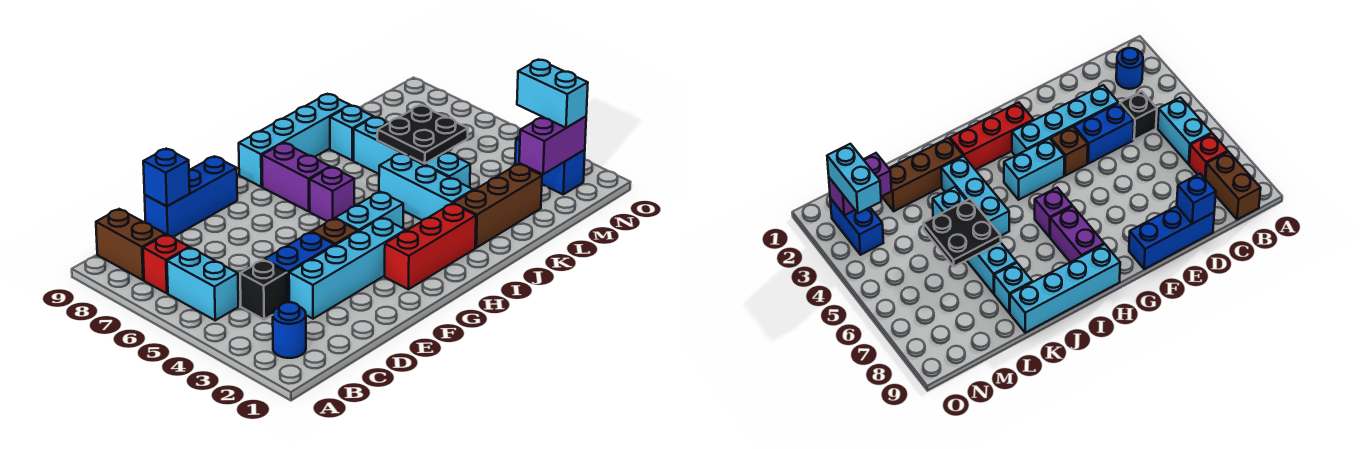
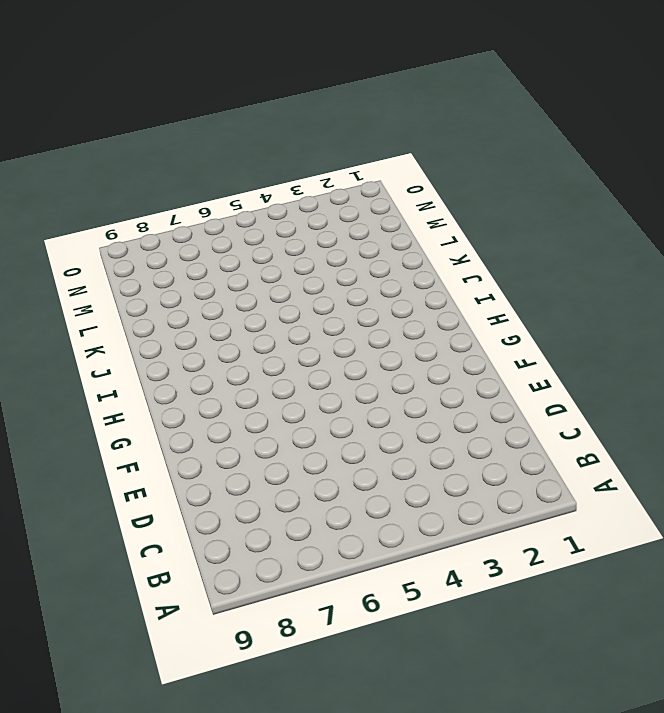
none -> blue round brick B2 level 1
none -> cyan brick B5:B6 level 1
none -> red brick B7 level 1

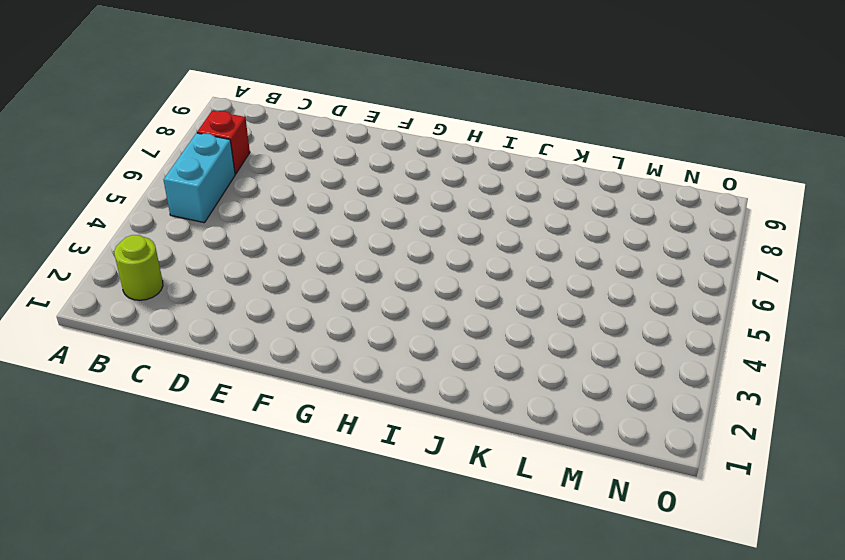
lime round brick B2 level 1 -> blue round brick B2 level 1
none -> brown brick B8:B9 level 1
none -> black brick C4 level 1
none -> cyan brick D3:G3 level 1

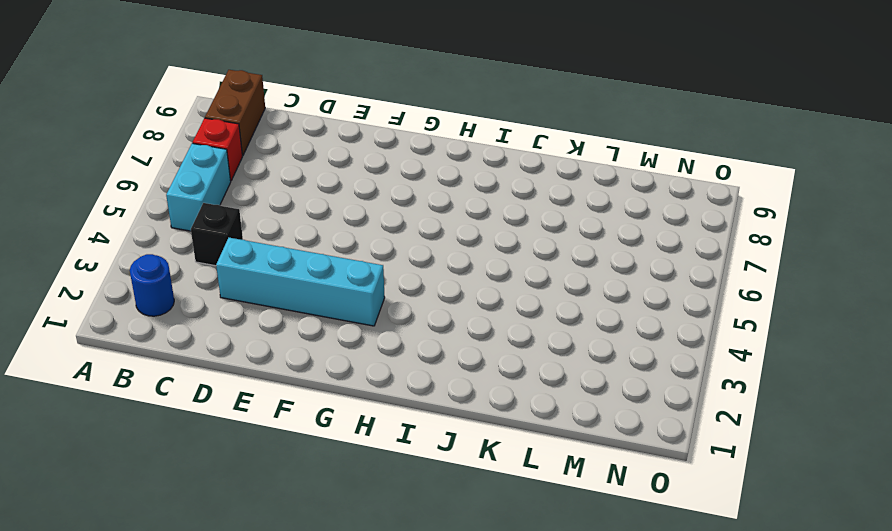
none -> blue brick D4:E4 level 1
none -> blue brick D9:F9 level 1
none -> brown brick F4 level 1

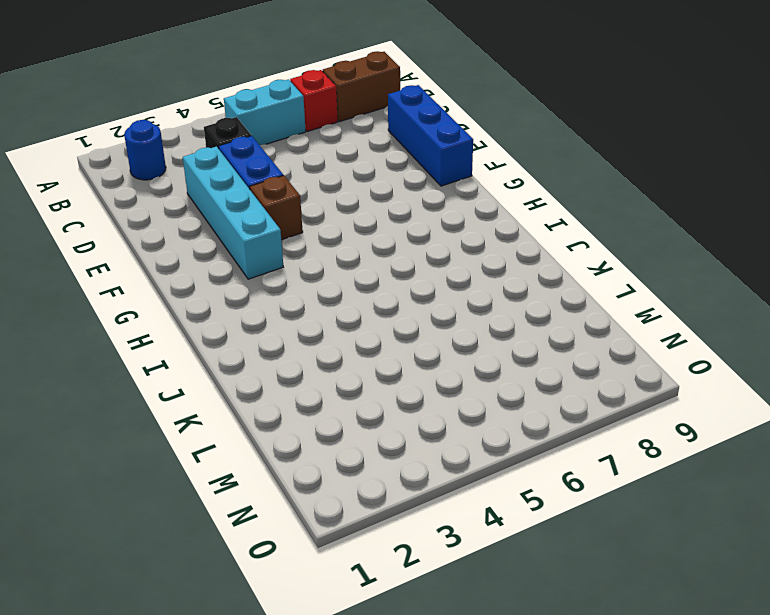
none -> red brick G2:I2 level 1
none -> cyan brick G4:H4 level 1
none -> purple brick H6 level 1

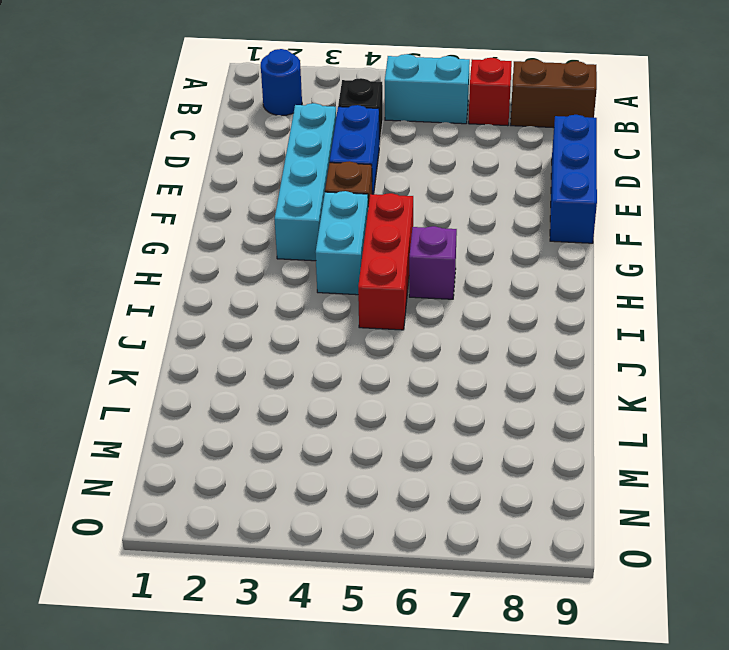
red brick G5:I5 level 1 -> red brick G2:I2 level 1
none -> purple brick H7:H8 level 1
none -> cyan brick H9:K9 level 1
none -> brown brick J2:L2 level 1

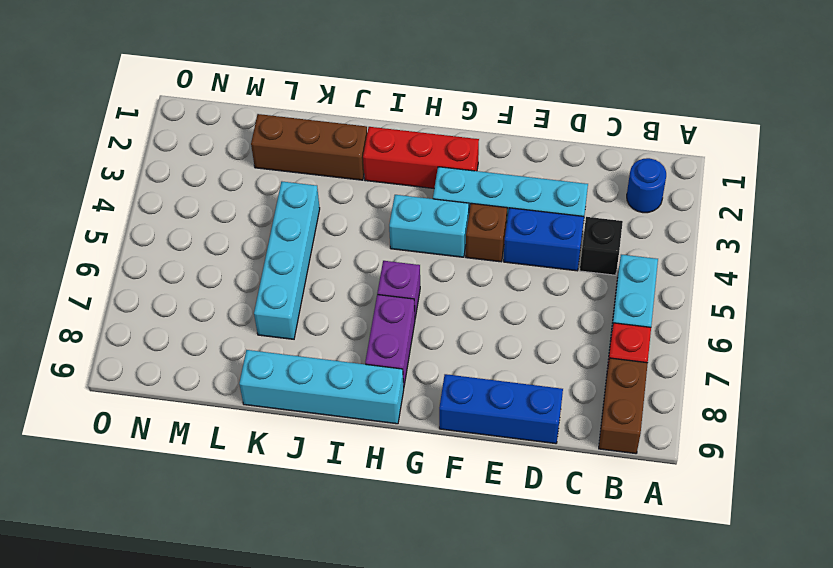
none -> cyan brick J3:J5 level 1
none -> cyan brick K8 level 1
none -> blue brick N2:N3 level 1

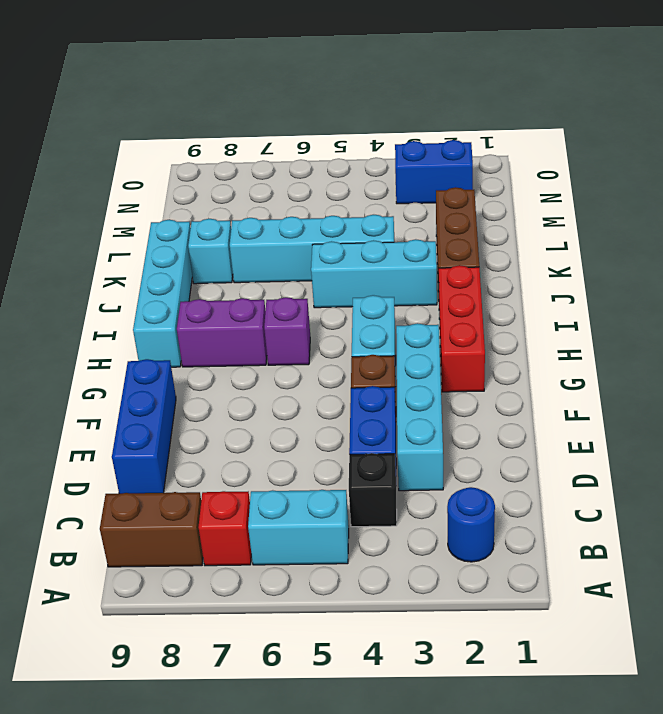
none -> blue brick D9 level 2
none -> black plate K5:L6 level 2
none -> purple brick M2:N2 level 2

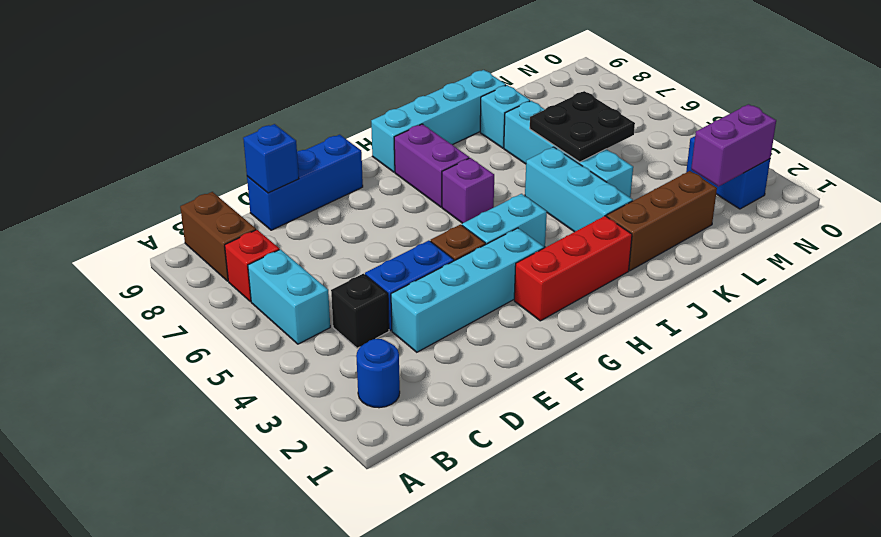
none -> cyan brick N2:N3 level 3

